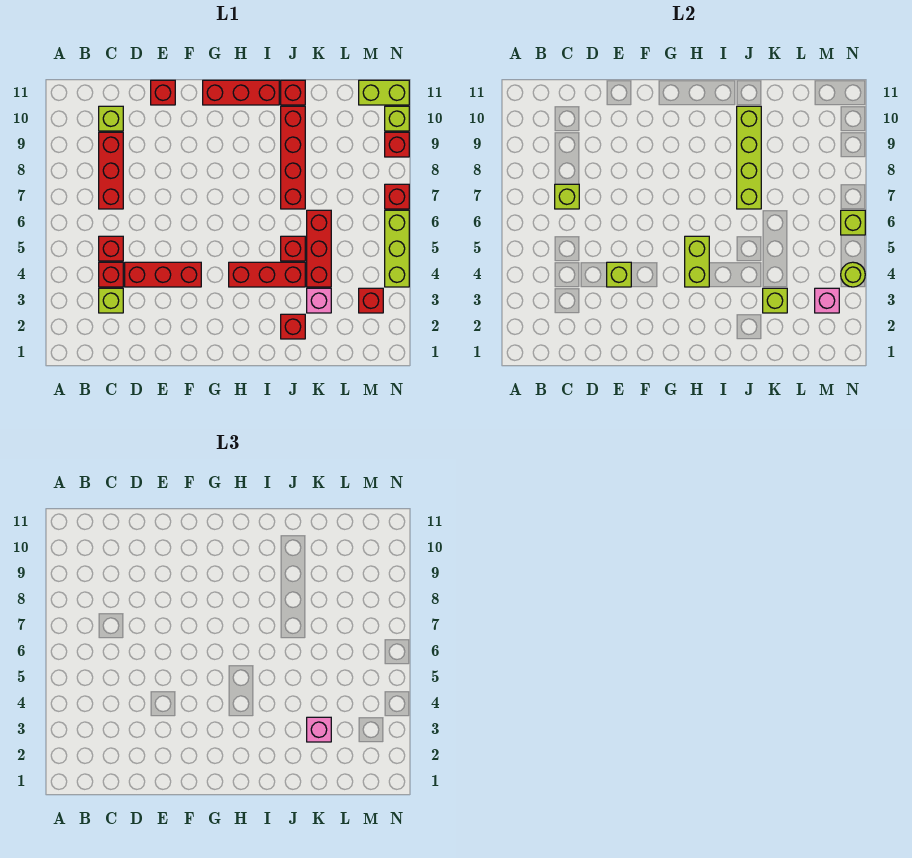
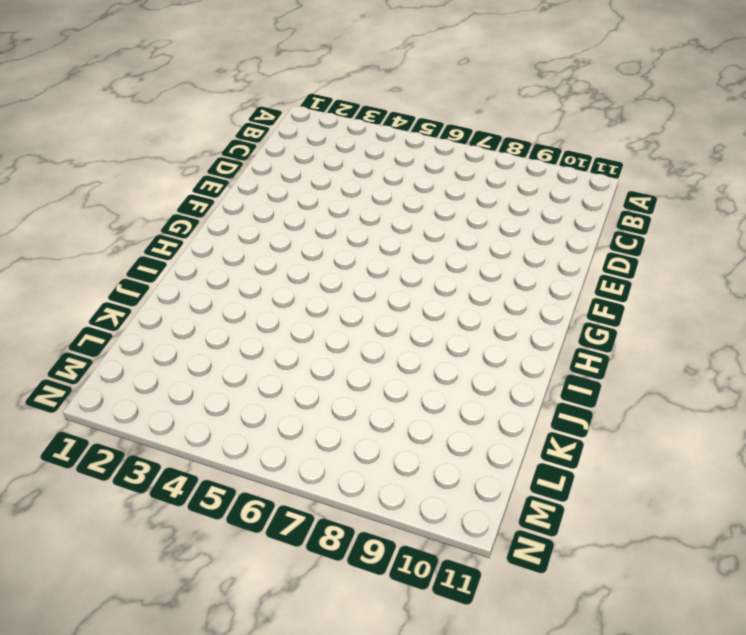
none -> lime brick C3 level 1
none -> red brick C4 level 1
none -> red brick C5 level 1
none -> red brick C7:C9 level 1

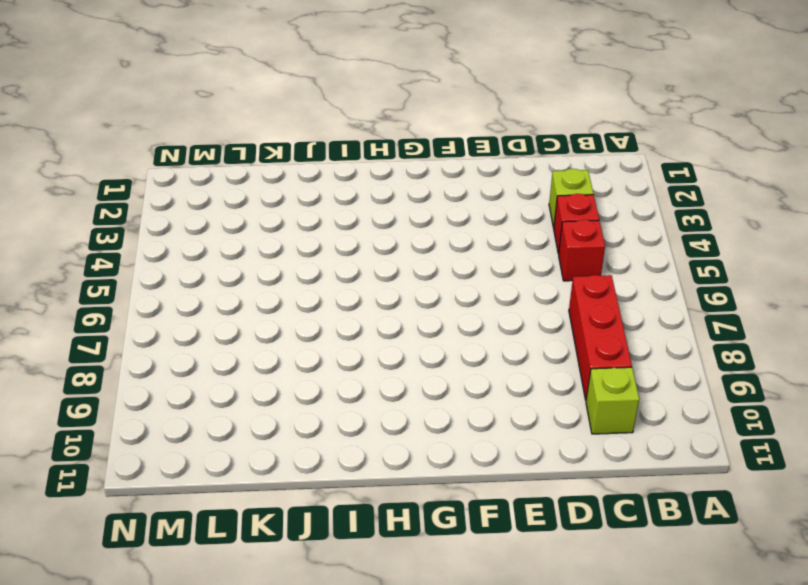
none -> red brick D4:F4 level 1
none -> red brick E11 level 1
none -> red brick G11:I11 level 1
none -> red brick H4:J4 level 1

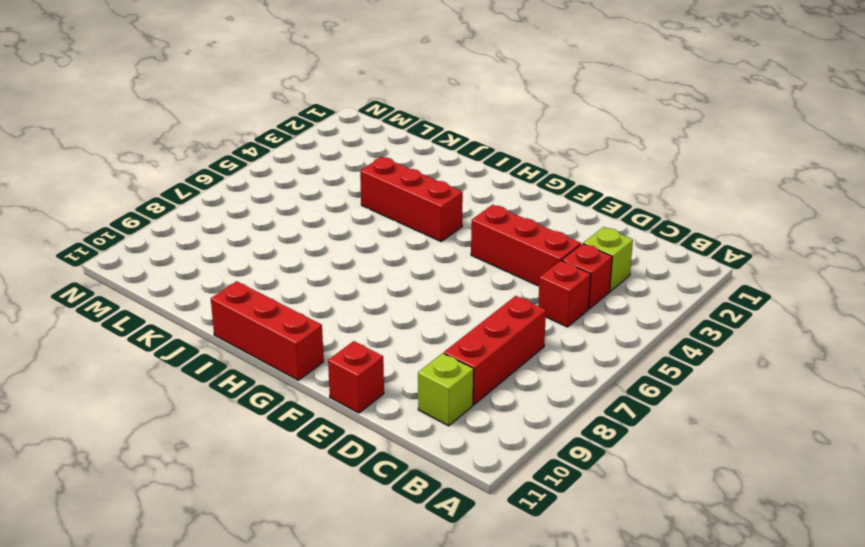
none -> red brick J2 level 1
none -> red brick J5 level 1
none -> red brick J7:J10 level 1
none -> red brick J11 level 1

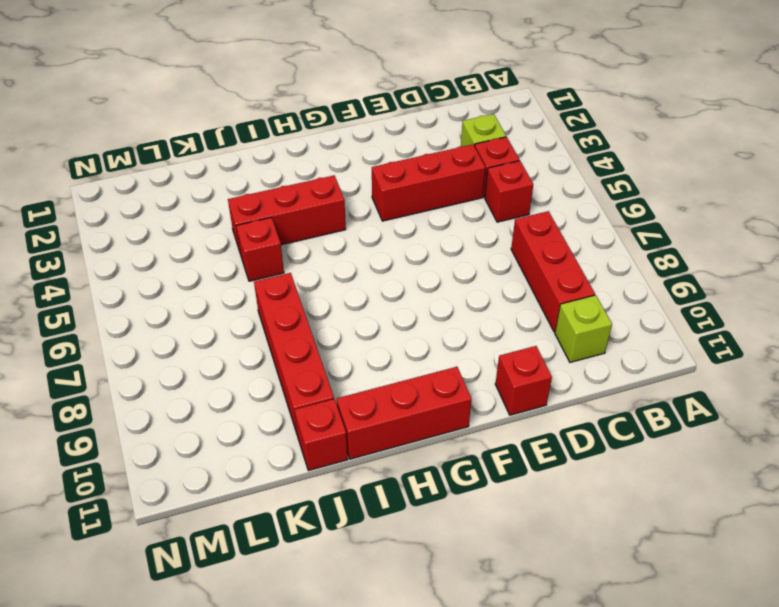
none -> red brick J2 level 1
none -> pink brick K3 level 1
none -> red brick K4:K6 level 1
none -> red brick M3 level 1

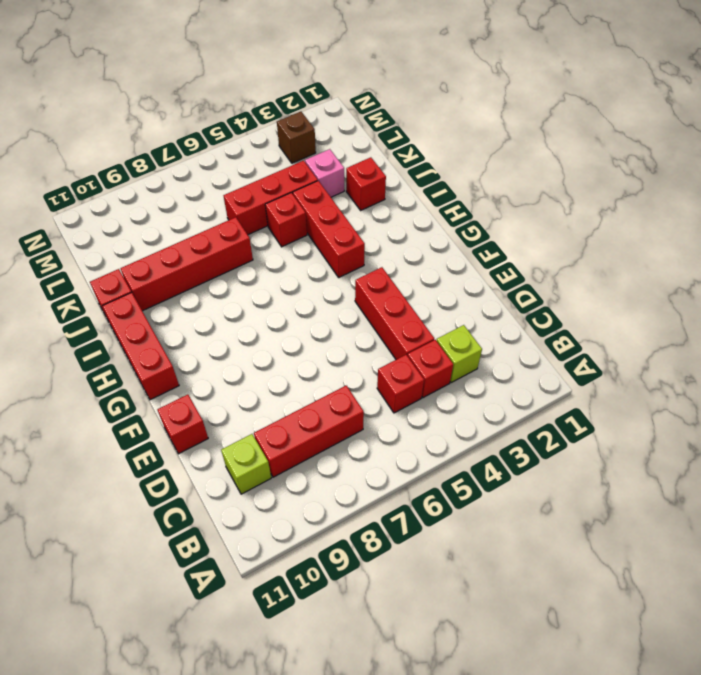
brown brick M3 level 1 -> red brick M3 level 1
none -> lime brick M11:N11 level 1
none -> lime brick N4:N6 level 1
none -> red brick N7 level 1
none -> red brick N9 level 1

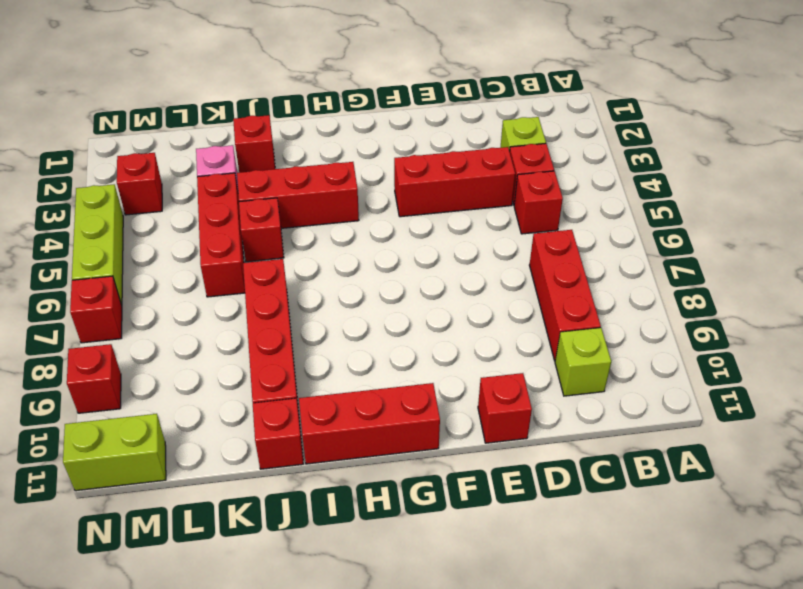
none -> lime brick N10 level 1
none -> lime brick C7 level 2
none -> lime brick E4 level 2
none -> lime brick H4:H5 level 2

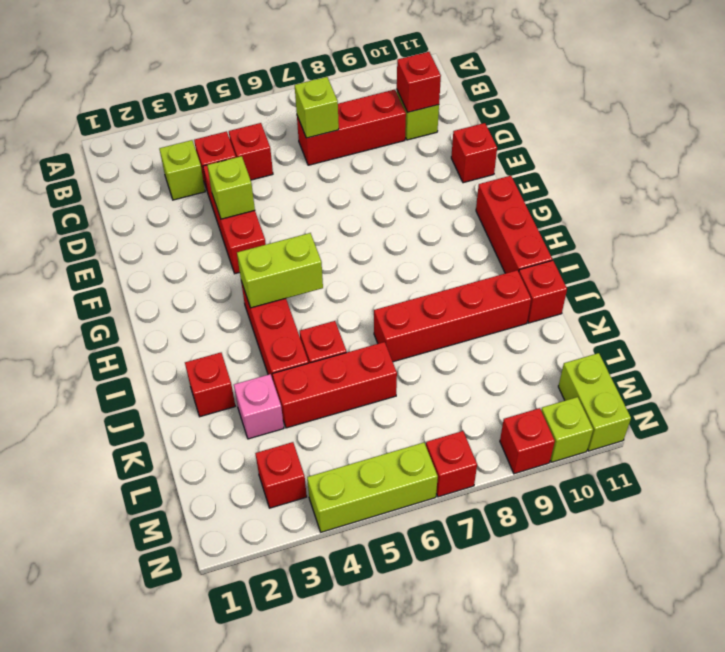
red brick C10 level 2 -> none
none -> lime brick J7:J10 level 2
none -> lime brick K3 level 2
none -> pink brick M3 level 2
none -> lime round brick N4 level 2

